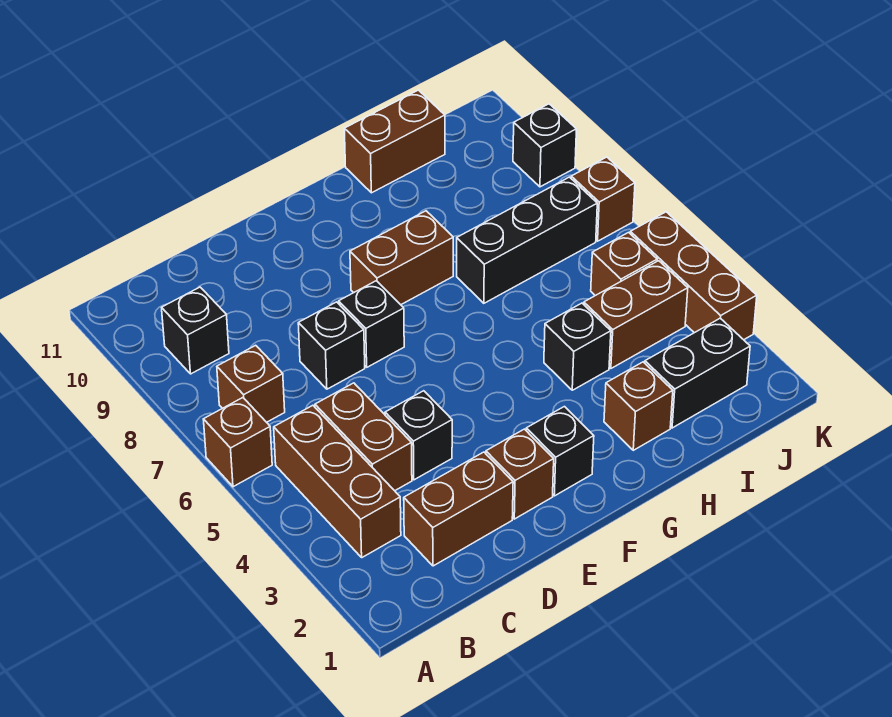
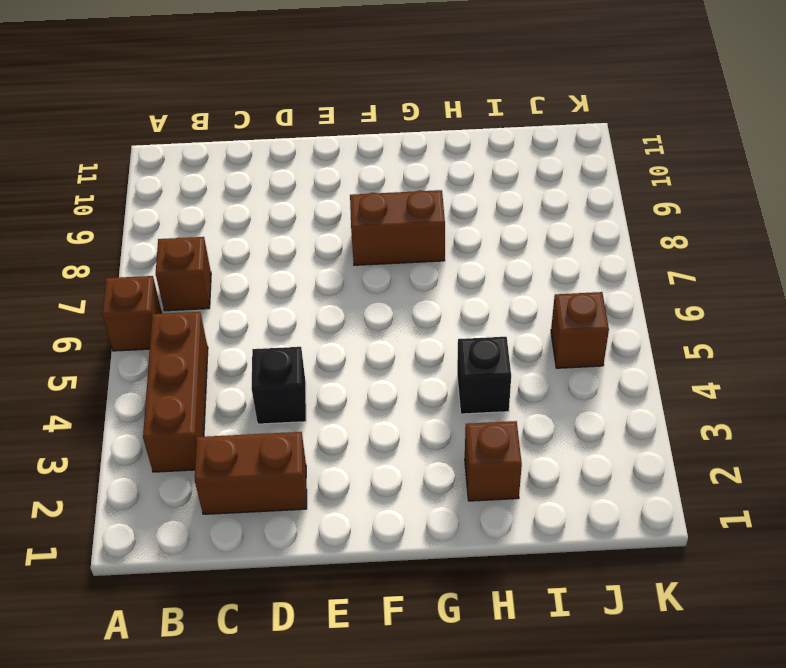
none -> black brick B9 level 1
none -> brown brick C4:C5 level 1
none -> black brick D7 level 1

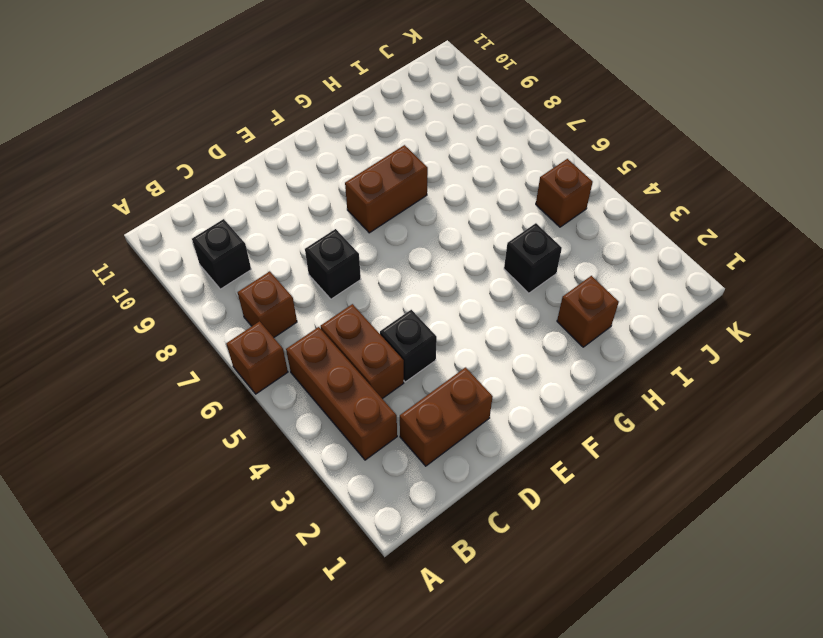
none -> brown brick E2 level 1
none -> black brick E7 level 1
none -> black brick F2 level 1

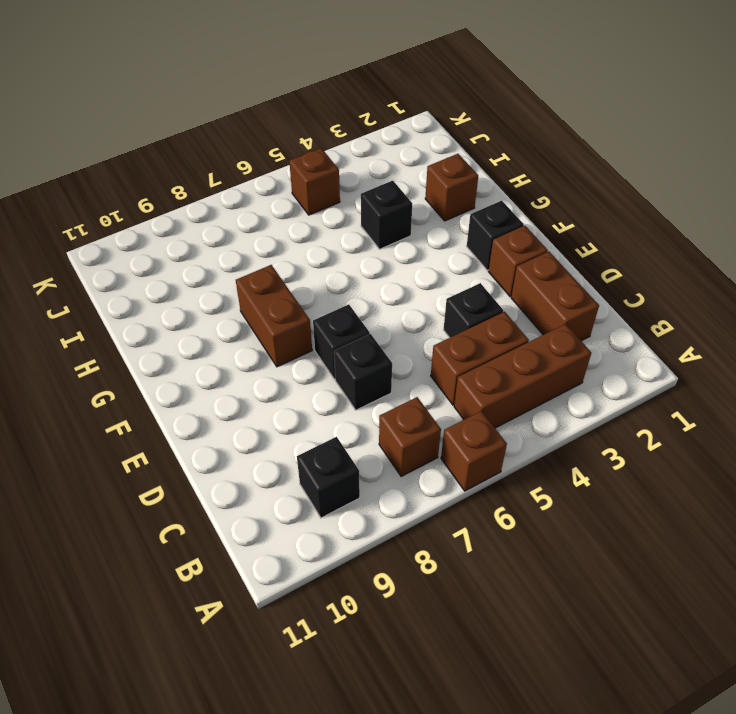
none -> black brick H7:J7 level 1
none -> brown brick H11:I11 level 1
none -> black brick I2:J2 level 1

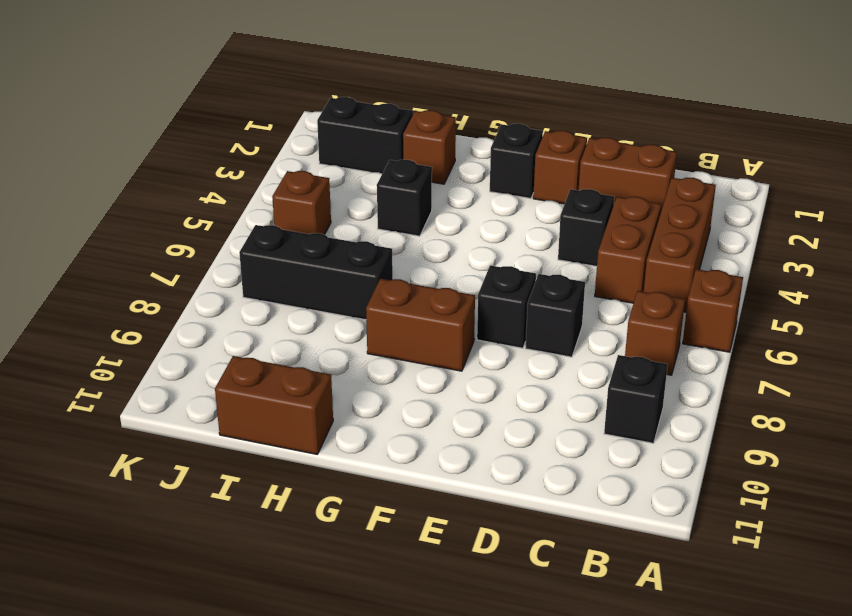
none -> brown brick I4:J4 level 1
none -> brown brick K3:K5 level 1
none -> brown brick K7 level 1

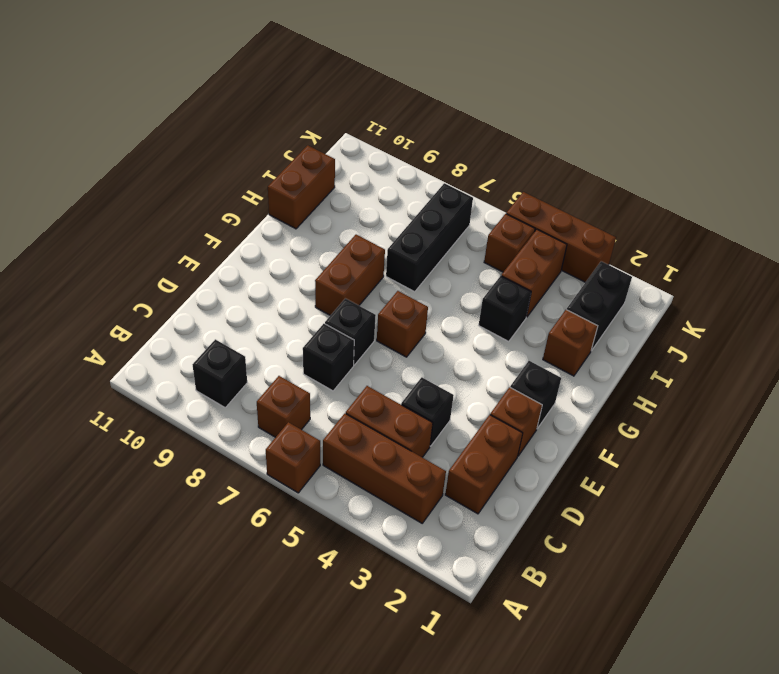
brown brick F6 level 1 -> brown brick K7 level 1
none -> black brick K9 level 1

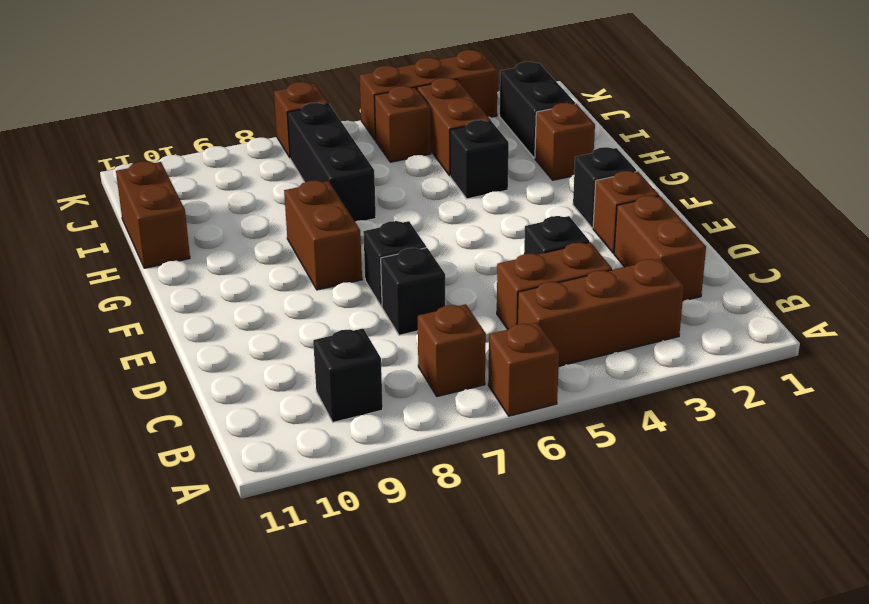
none -> black brick K9 level 1

